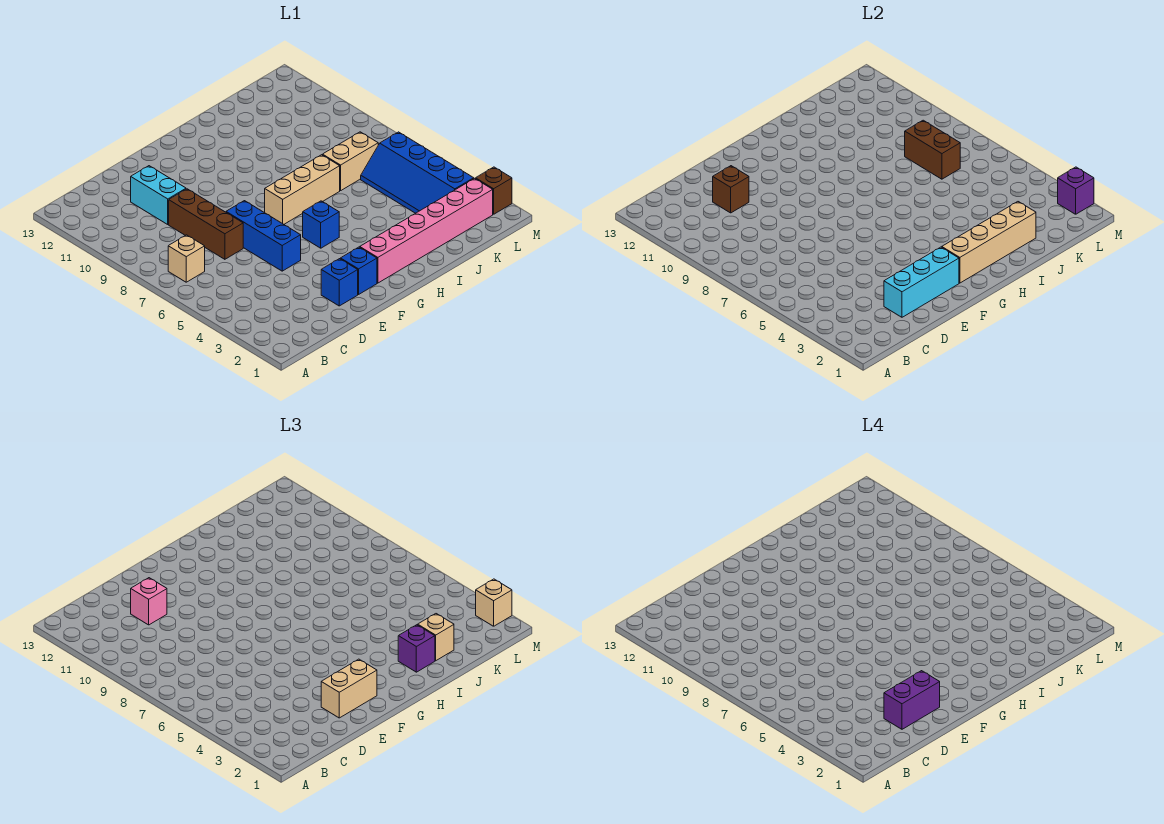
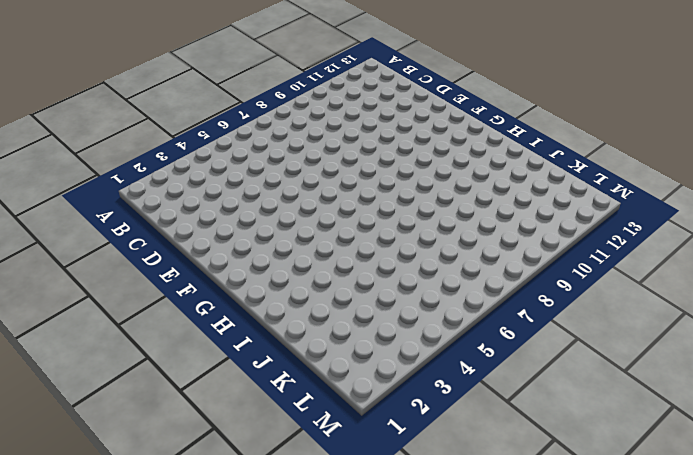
none -> tan brick B7 level 1
none -> brown brick D7:D9 level 1
none -> cyan brick D10:D11 level 1

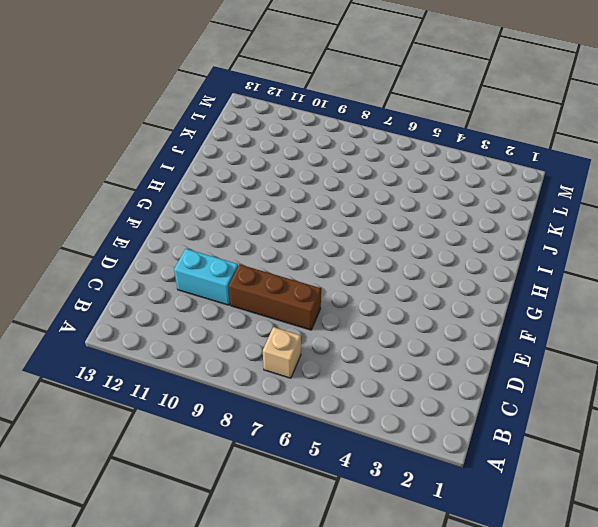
none -> blue brick E2 level 1
none -> blue brick E5:E7 level 1
none -> blue brick F2 level 1

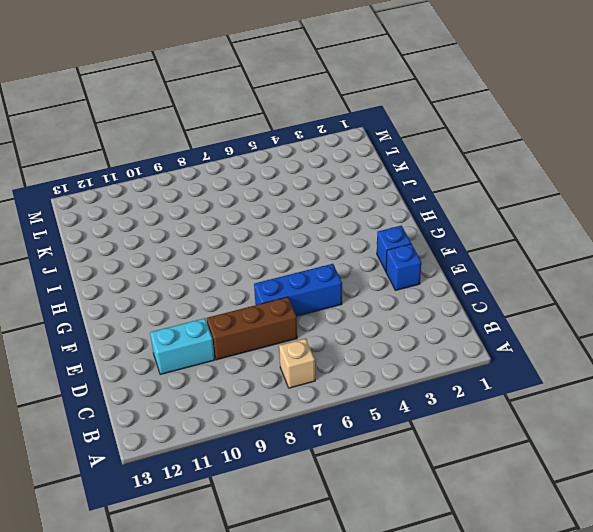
none -> pink brick G2:L2 level 1
none -> blue brick G5 level 1
none -> tan brick G7:I7 level 1

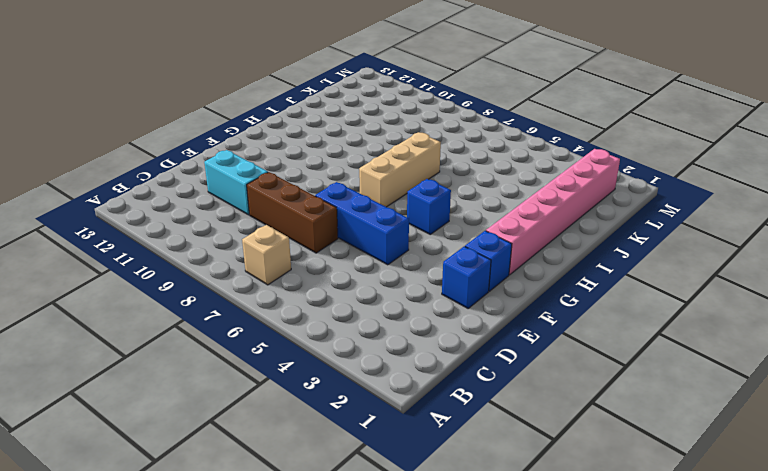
none -> tan brick J7:K7 level 1
none -> blue slope K3:L6 level 1 top L
none -> brown brick M2 level 1

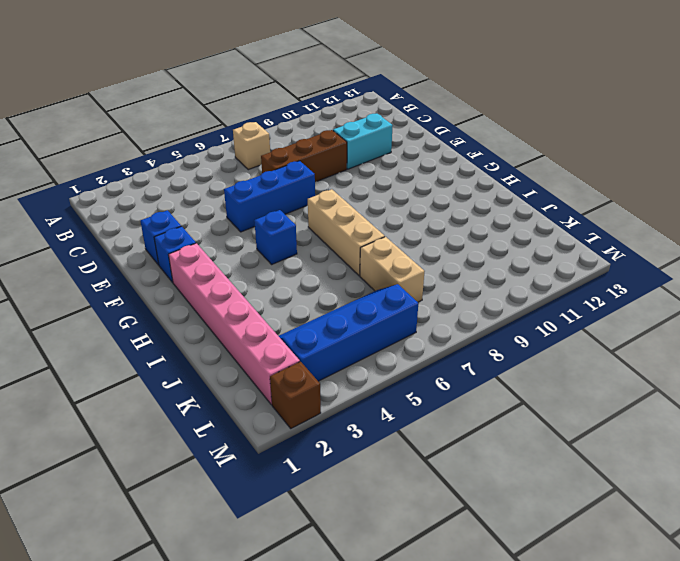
none -> cyan brick D2:F2 level 2
none -> brown brick D11 level 2
none -> tan brick G2:J2 level 2

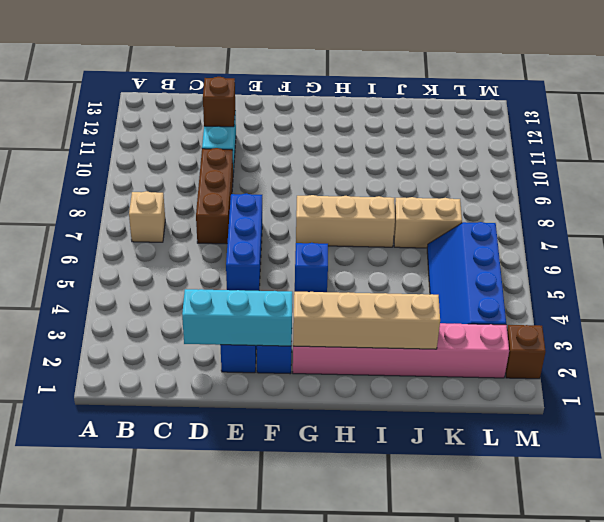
none -> brown brick K7:K8 level 2
none -> purple brick M2 level 2
none -> pink brick D11 level 3

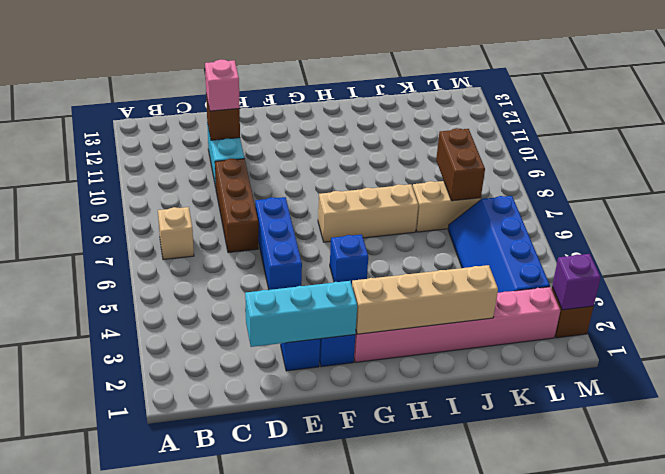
none -> tan brick E2:F2 level 3
none -> purple brick I2 level 3
none -> tan brick J2 level 3

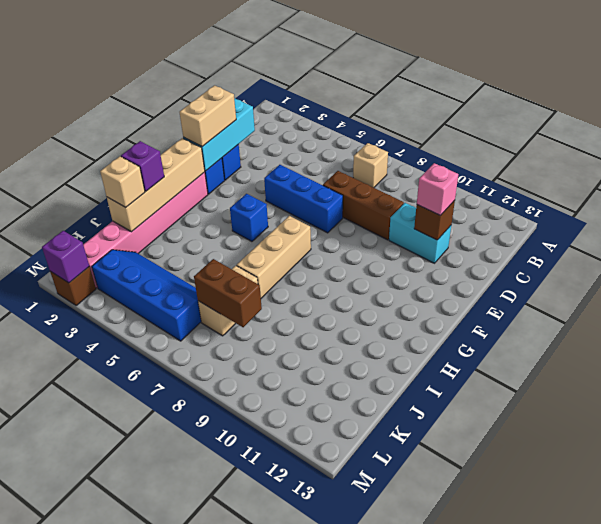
none -> tan brick M2 level 3
none -> purple brick D2:E2 level 4

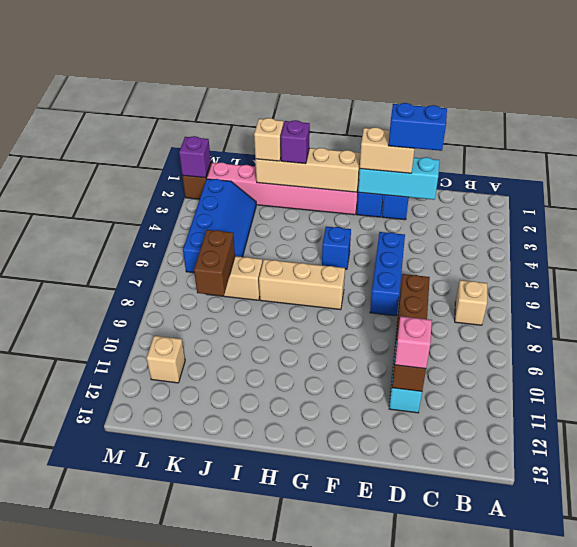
blue brick D2:E2 level 4 -> purple brick D2:E2 level 4
tan brick L11 level 1 -> tan brick M2 level 3

